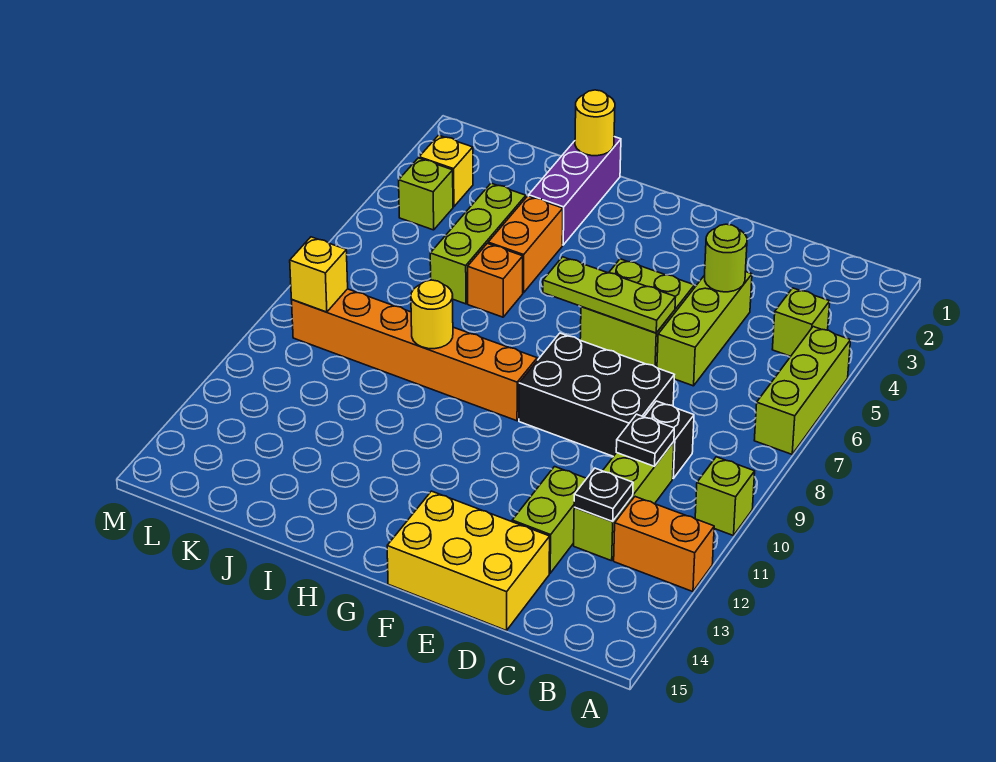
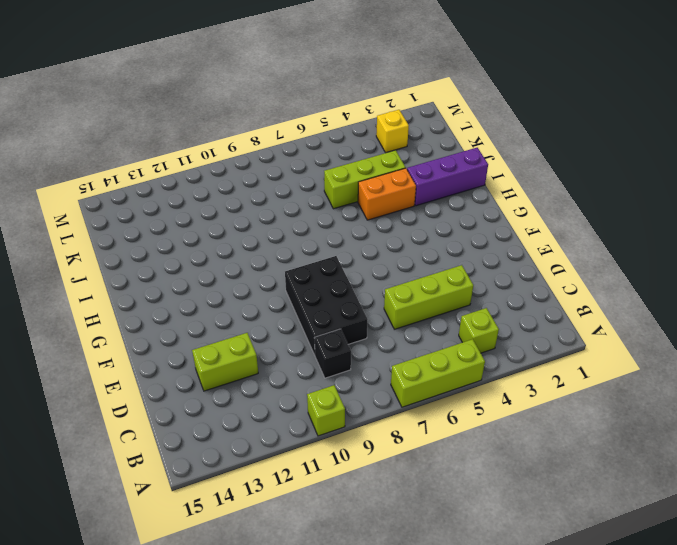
none -> orange brick A12:B12 level 1
none -> lime brick C10:C12 level 1
none -> yellow brick D14:F15 level 1

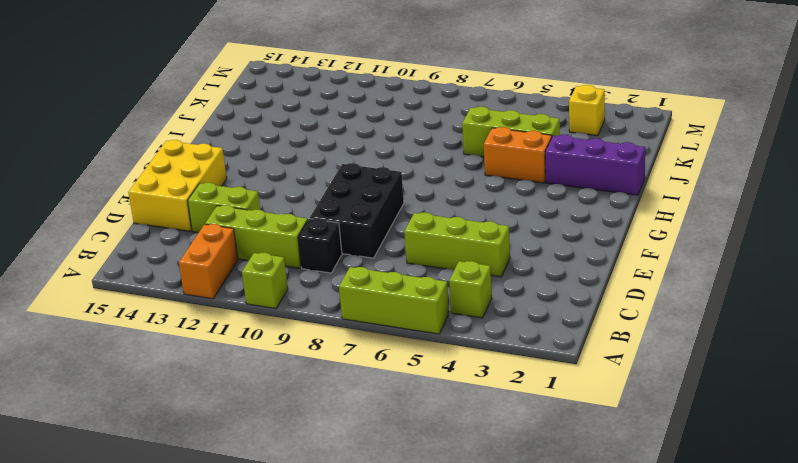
none -> lime brick E5:F6 level 1
none -> orange brick G9:L9 level 1
none -> orange brick I6 level 1

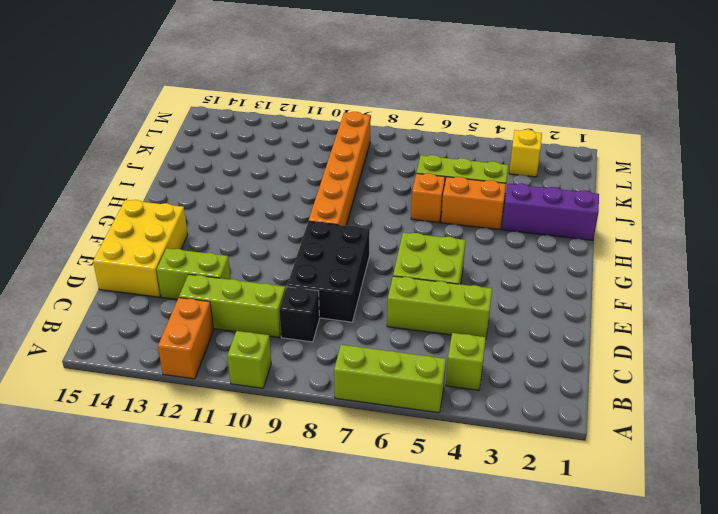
none -> lime brick L4 level 1
none -> black plate C10 level 2
none -> black plate C12 level 2

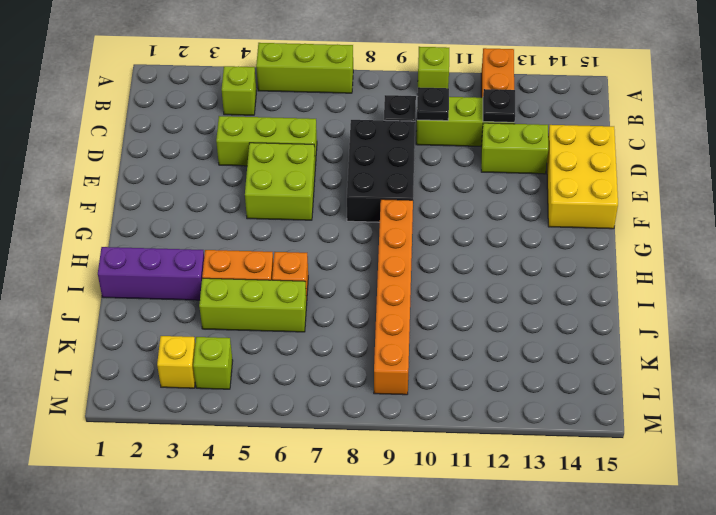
none -> lime round brick D4 level 2
none -> lime plate E6:G6 level 2
none -> yellow round brick I1 level 2

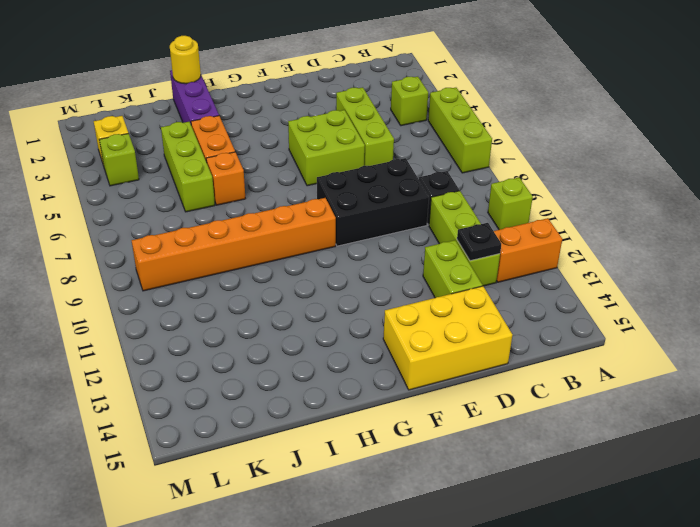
none -> black plate C10 level 2
none -> lime round brick D4 level 2
none -> lime plate E6:G6 level 2

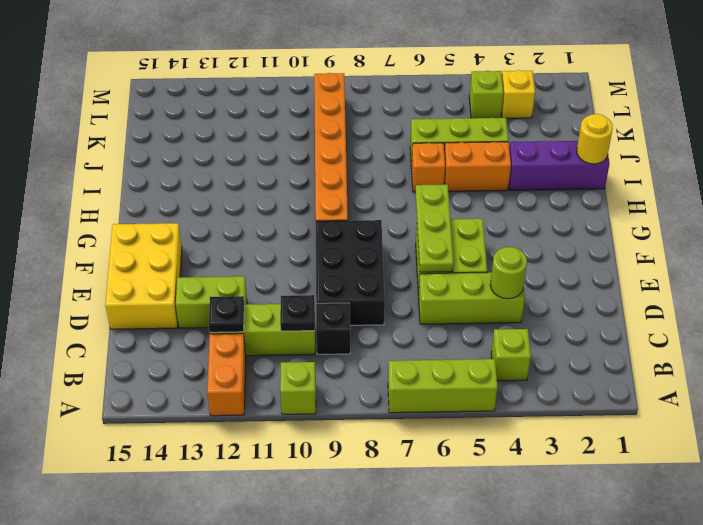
none -> yellow round brick I9 level 2
none -> yellow brick L9 level 2

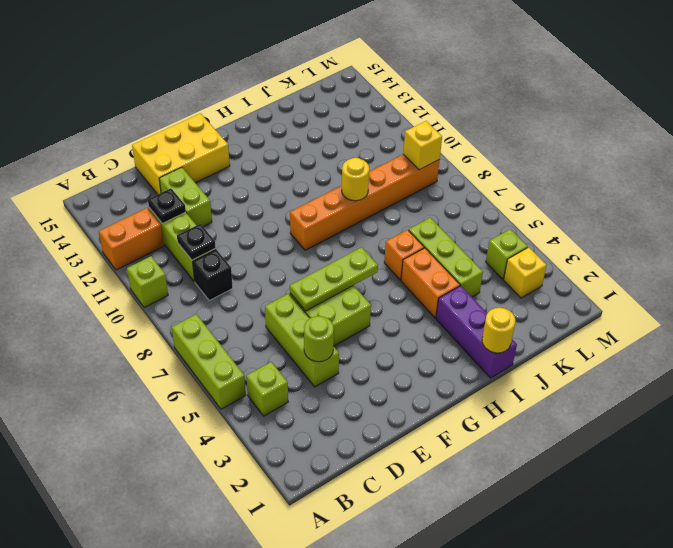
none -> black brick D8:F9 level 1

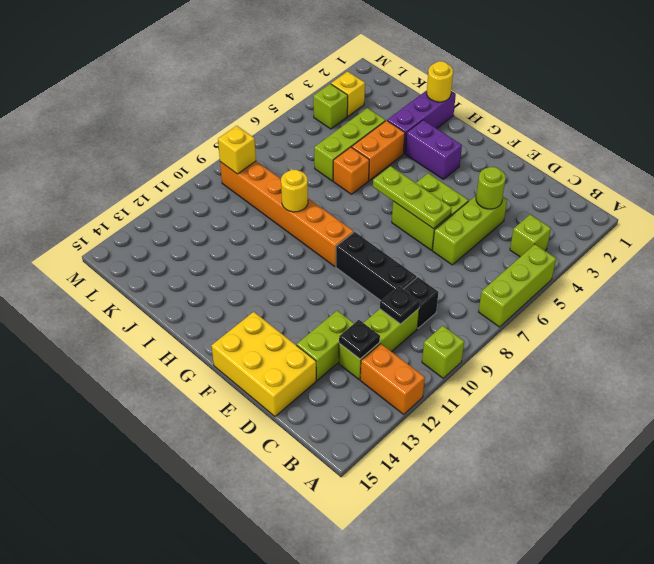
black brick D9:F9 level 1 -> black brick D8:F9 level 1
purple brick G3:H3 level 1 -> none

